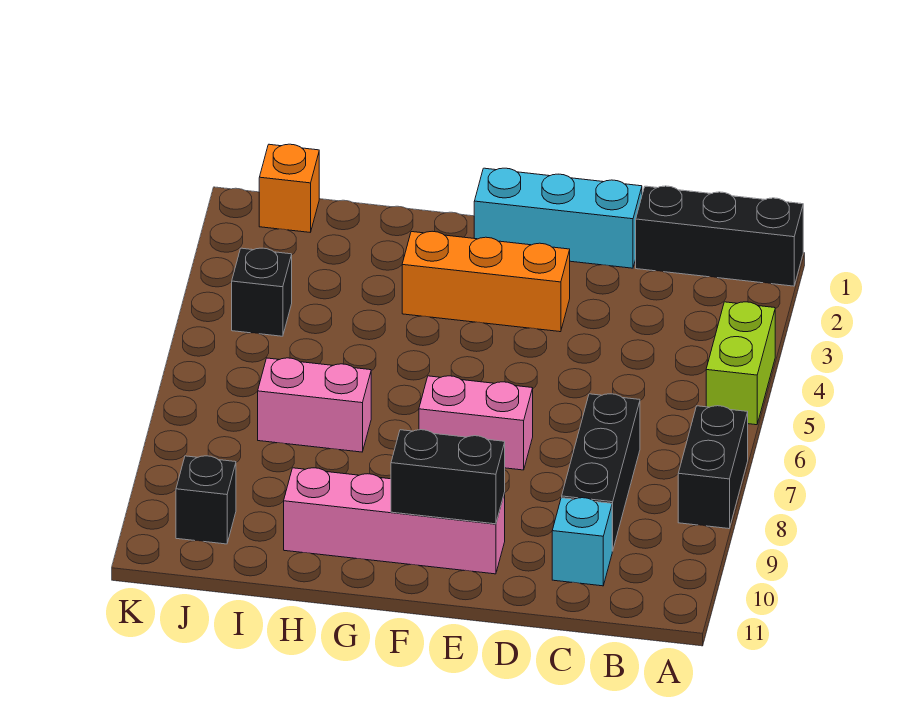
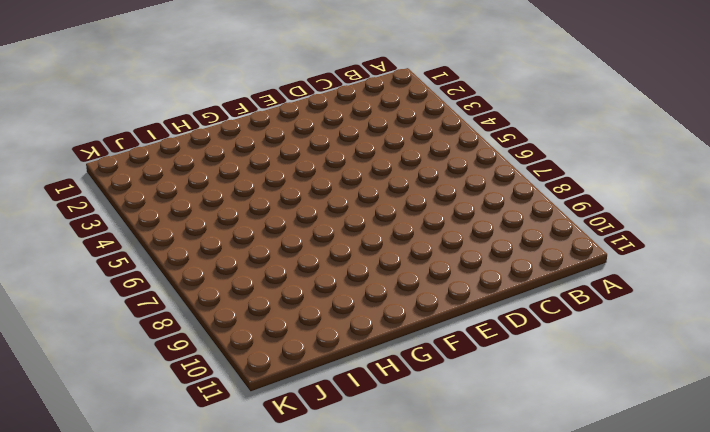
none -> black brick A1:C1 level 1
none -> lime brick A4:A5 level 1
none -> black brick A7:A8 level 1

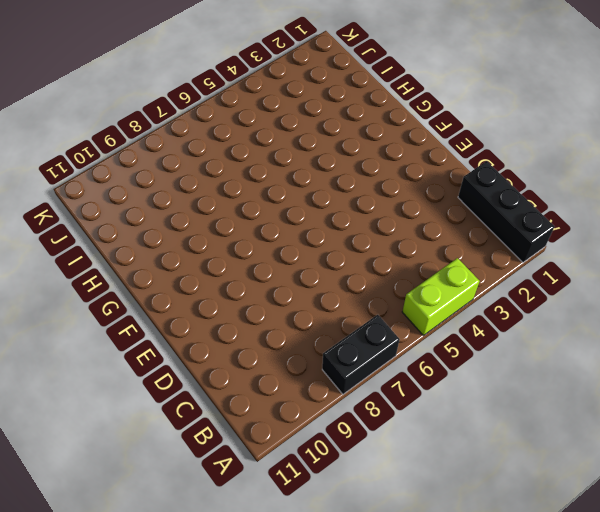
none -> black brick C7:C9 level 1
none -> cyan brick C10 level 1
none -> cyan brick D1:F1 level 1

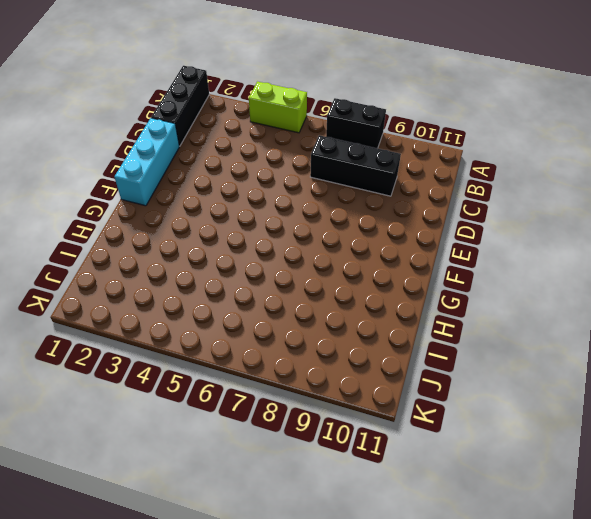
none -> cyan brick C10 level 1
none -> orange brick E3:G3 level 1
none -> pink brick E7:F7 level 1

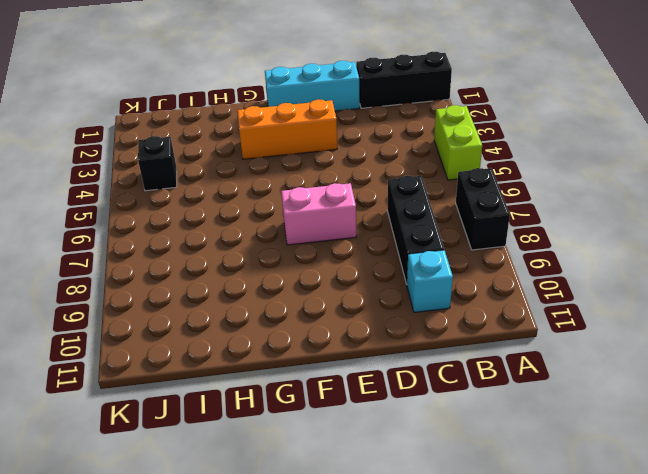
none -> pink brick E10:H10 level 1
none -> pink brick H7:I7 level 1
none -> orange brick J1 level 1

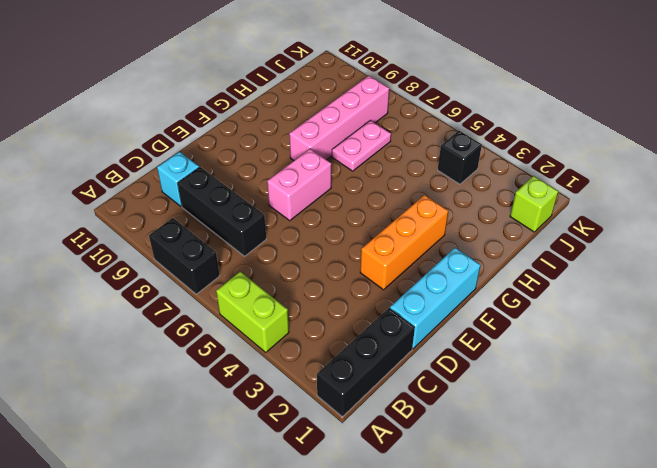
pink brick G8:J8 level 1 -> pink brick E10:H10 level 1
pink plate H7:I7 level 1 -> pink brick H7:I7 level 1
lime brick J1 level 1 -> orange brick J1 level 1
none -> black brick J10 level 1
none -> black brick E10:F10 level 2

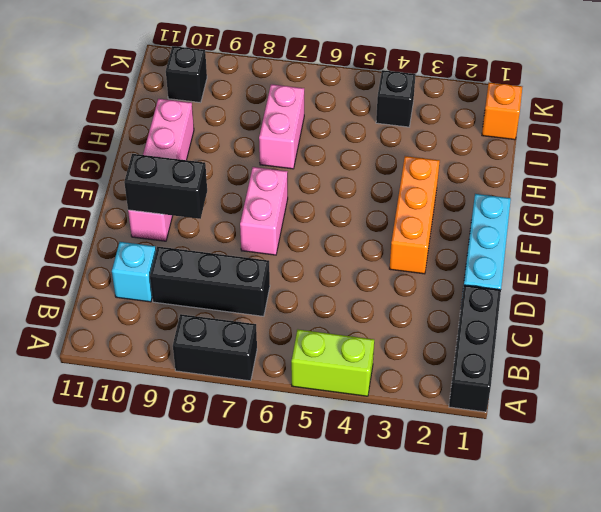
black brick E9:E10 level 2 -> black brick E10:F10 level 2

